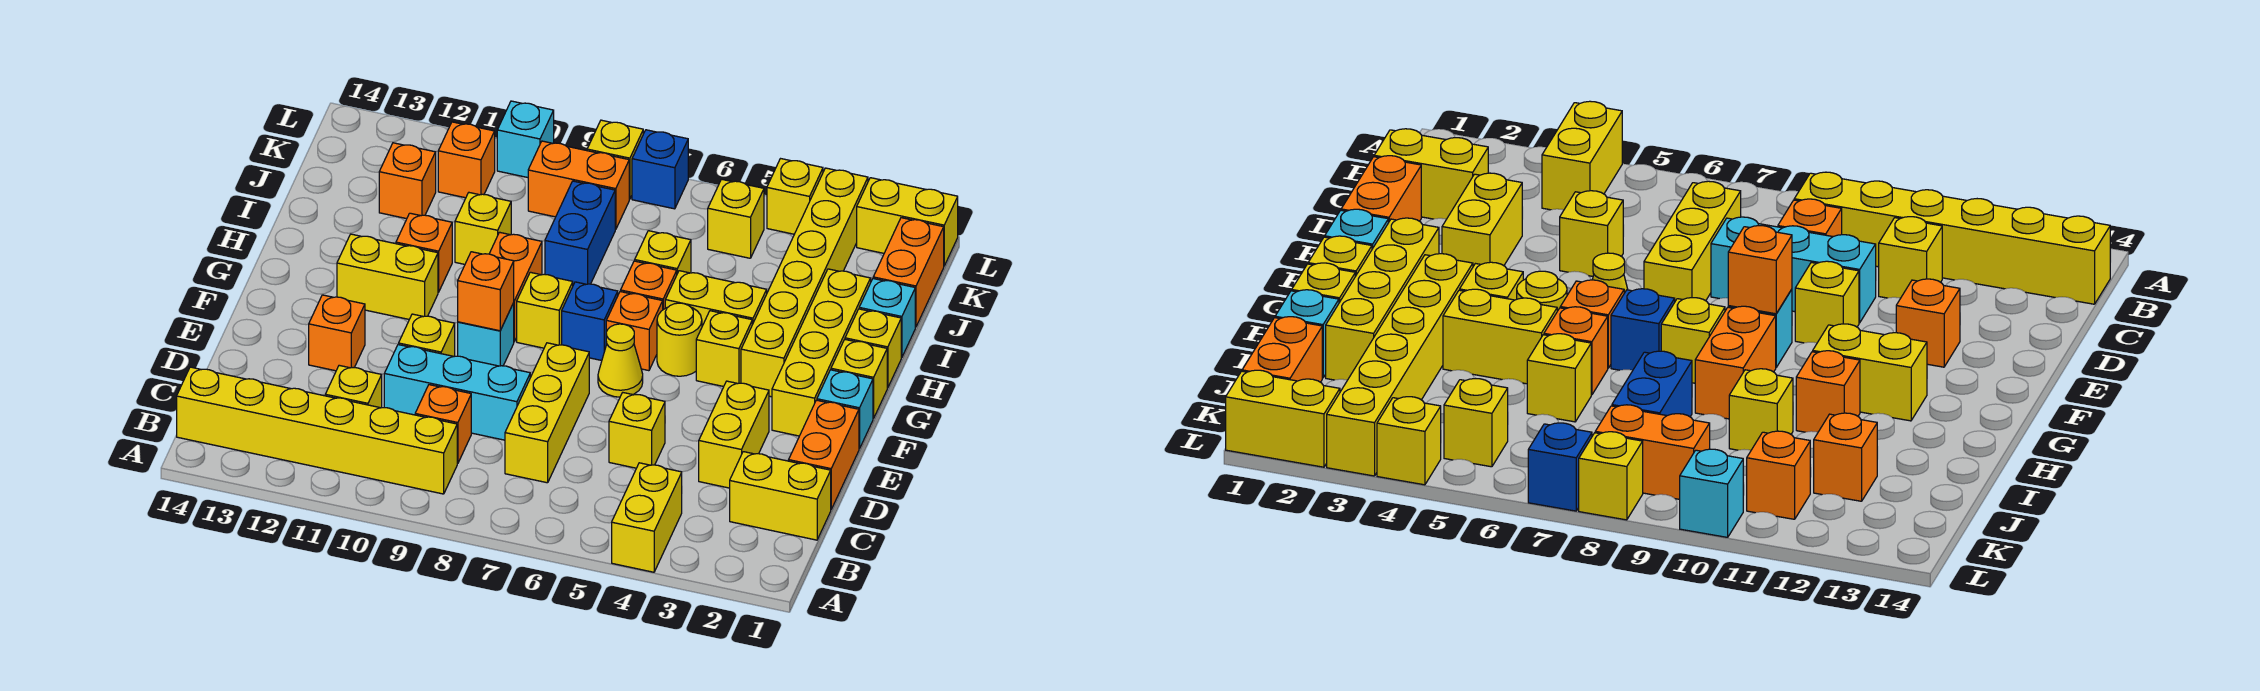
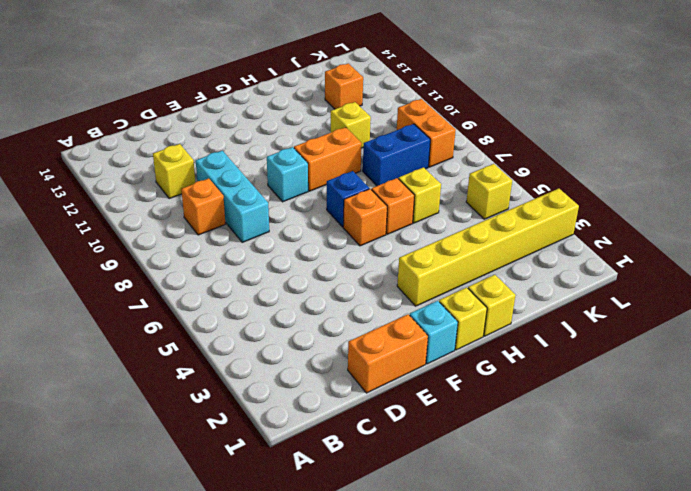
none -> yellow brick A4:B4 level 1
none -> yellow brick B9:B14 level 1
none -> yellow brick C1:C2 level 1
none -> yellow brick C7:E7 level 1

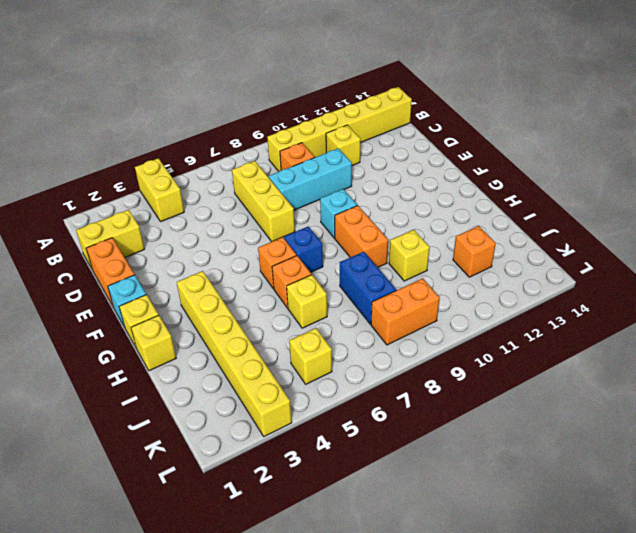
none -> yellow brick D3:E3 level 1
none -> yellow brick D5 level 1
none -> yellow brick E10 level 1
none -> orange brick E12 level 1

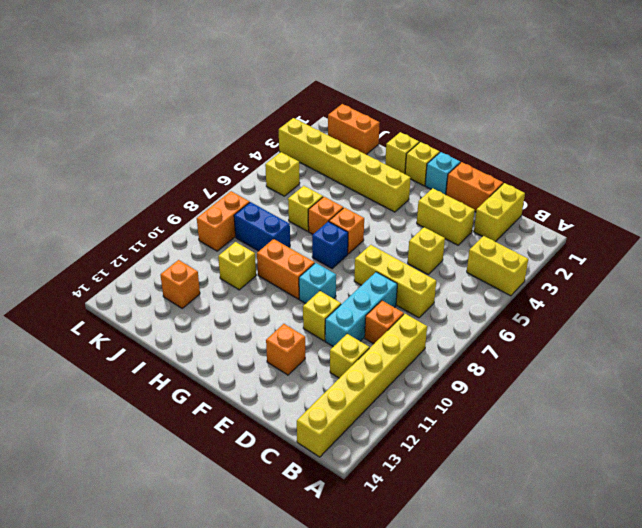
none -> yellow brick F2:I2 level 1
none -> yellow cone F6 level 1
none -> yellow brick G4 level 1
none -> yellow round brick G5 level 1

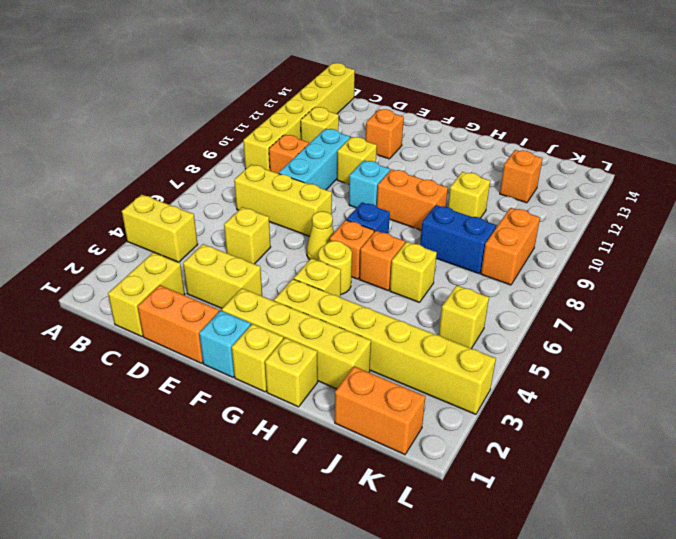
none -> yellow brick G8 level 1
none -> yellow brick G11:G12 level 1
none -> yellow brick H4:H5 level 1
none -> orange brick H11 level 1

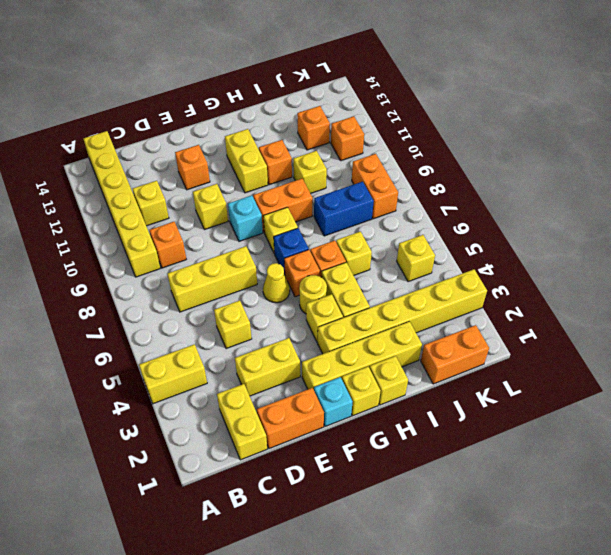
none -> cyan brick D8:D10 level 1
none -> cyan brick I1 level 1
none -> yellow brick L1:L2 level 1
none -> yellow brick L4 level 1

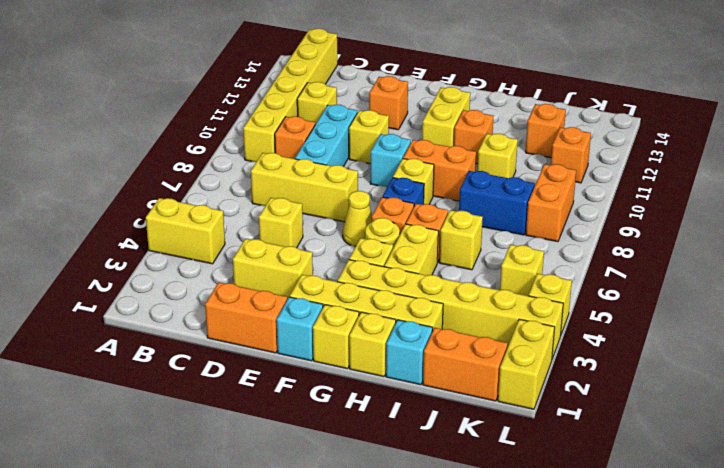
none -> yellow brick C1:C2 level 1
none -> blue brick L7 level 1
none -> yellow brick L8 level 1
none -> cyan brick L10 level 1

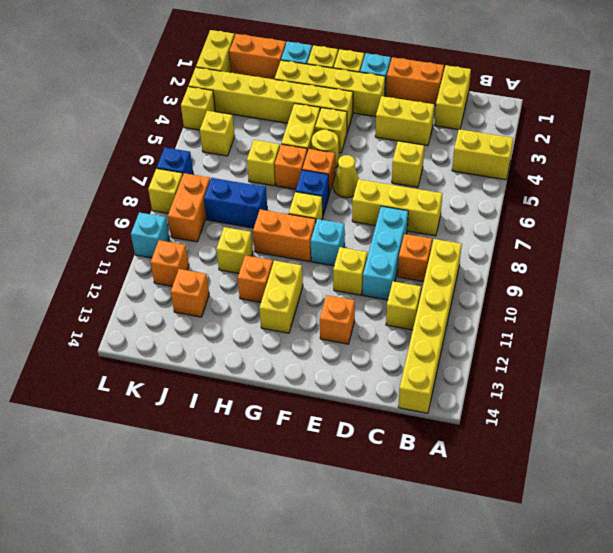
none -> orange brick F9 level 2

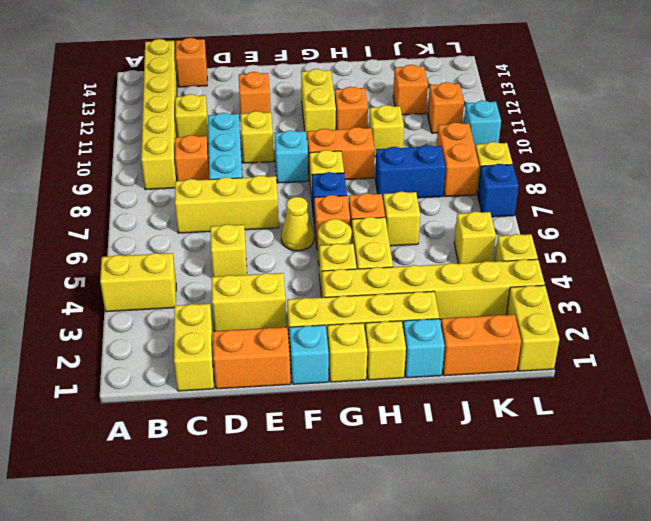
orange brick C14 level 1 -> orange brick F9 level 2

